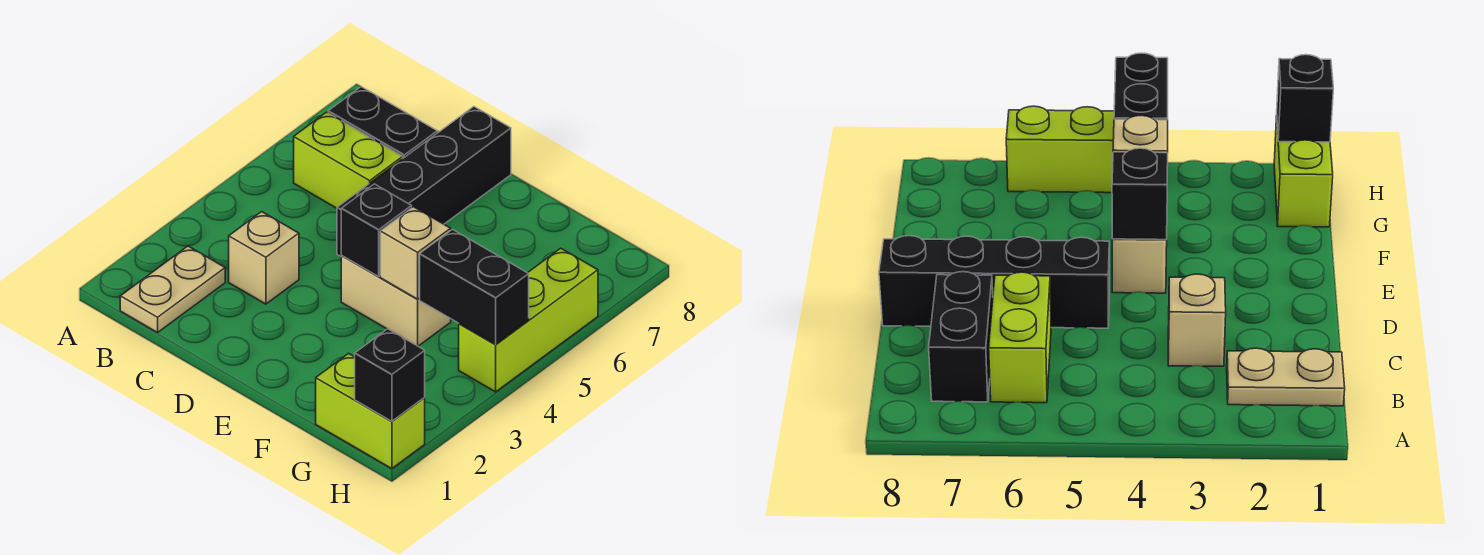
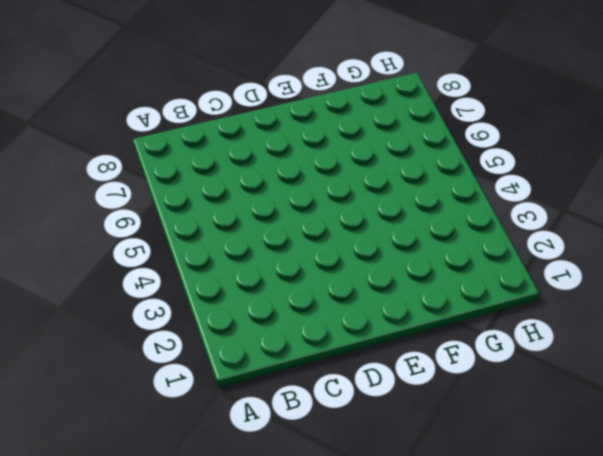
none -> tan plate B1:B2 level 1
none -> lime brick B6:C6 level 1
none -> black brick B7:C7 level 1

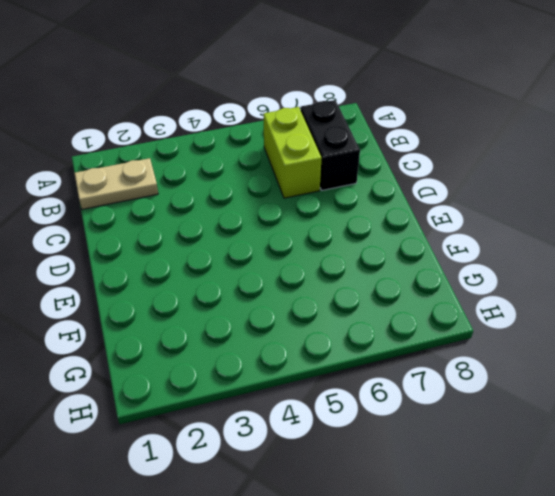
none -> tan brick C3 level 1
none -> black brick D5:D8 level 1
none -> tan brick E4:F4 level 1

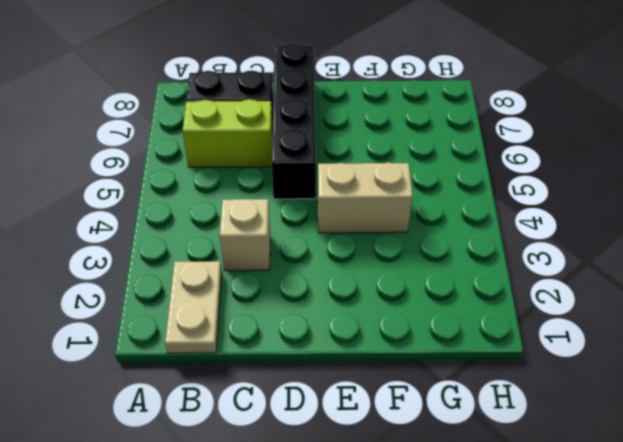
none -> lime brick G1:H1 level 1
none -> lime brick H4:H6 level 1
none -> black brick E4 level 2

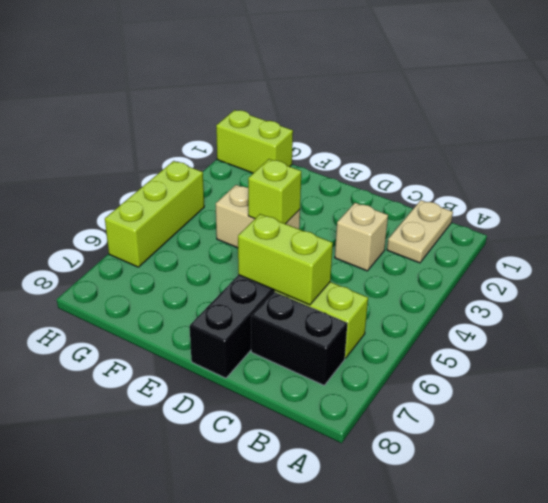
lime brick C6:D6 level 2 -> none
lime brick E4 level 2 -> black brick E4 level 2
none -> tan brick F4 level 2
none -> black brick G4:H4 level 2
none -> black brick H1 level 2

